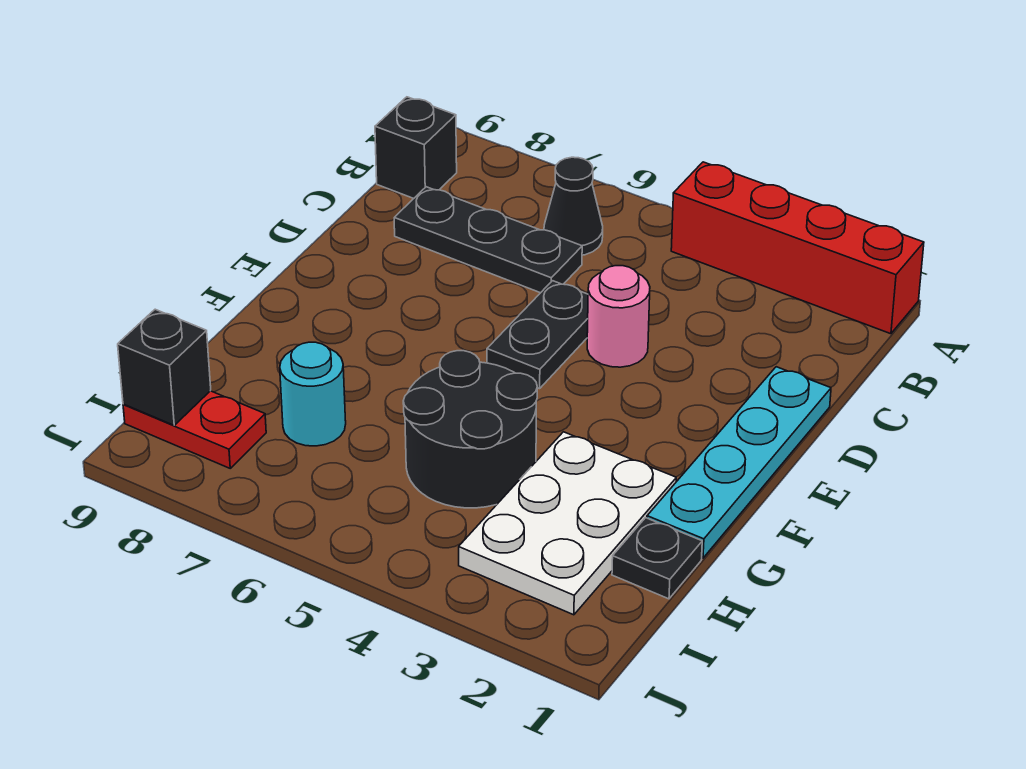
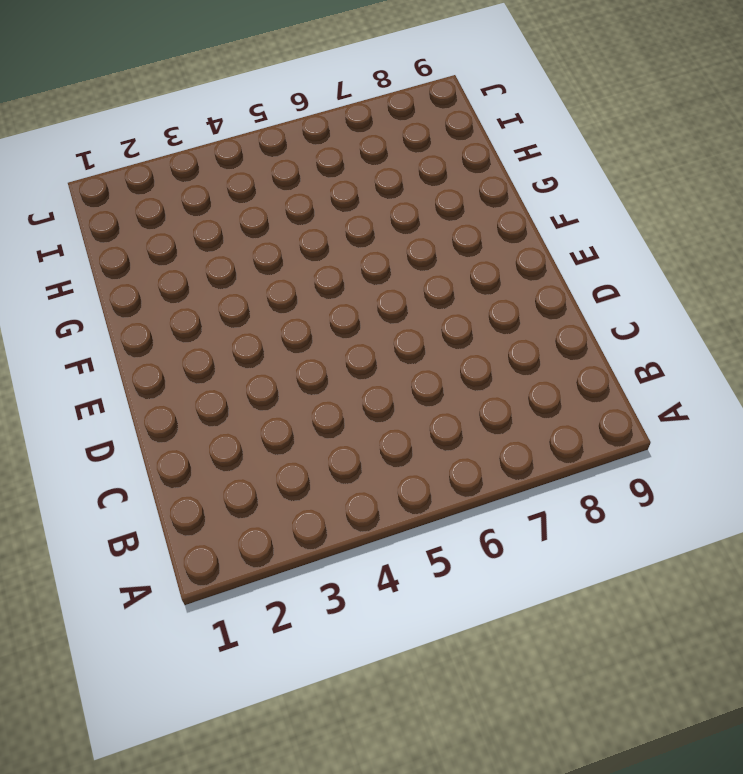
none -> red brick A1:A4 level 1
none -> black cone B6 level 1
none -> black brick B9 level 1

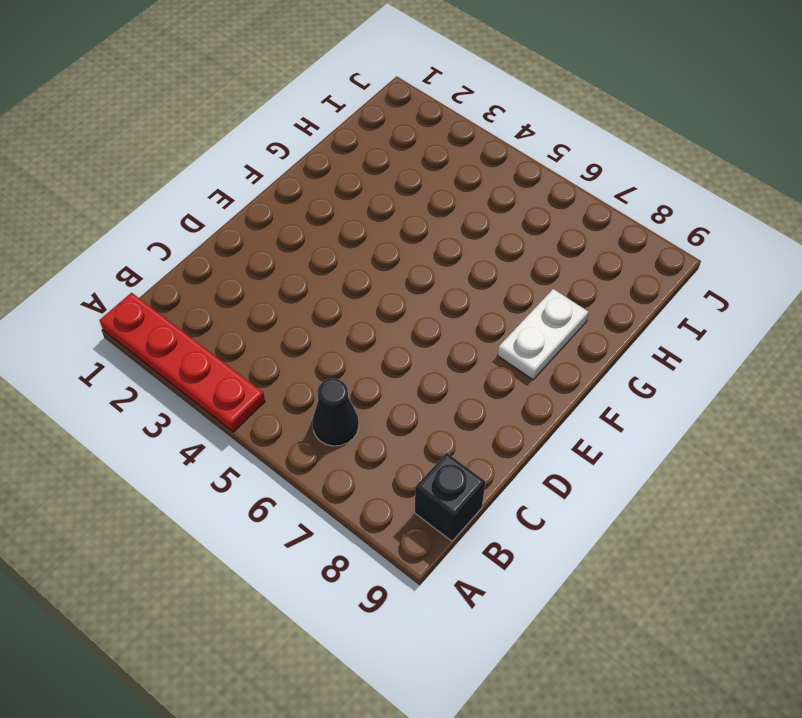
red plate A1:A4 level 1 -> red brick A1:A4 level 1
white plate F8:G8 level 1 -> none
none -> black plate C6:C8 level 1
none -> cyan plate D1:G1 level 1
none -> pink round brick D4 level 1

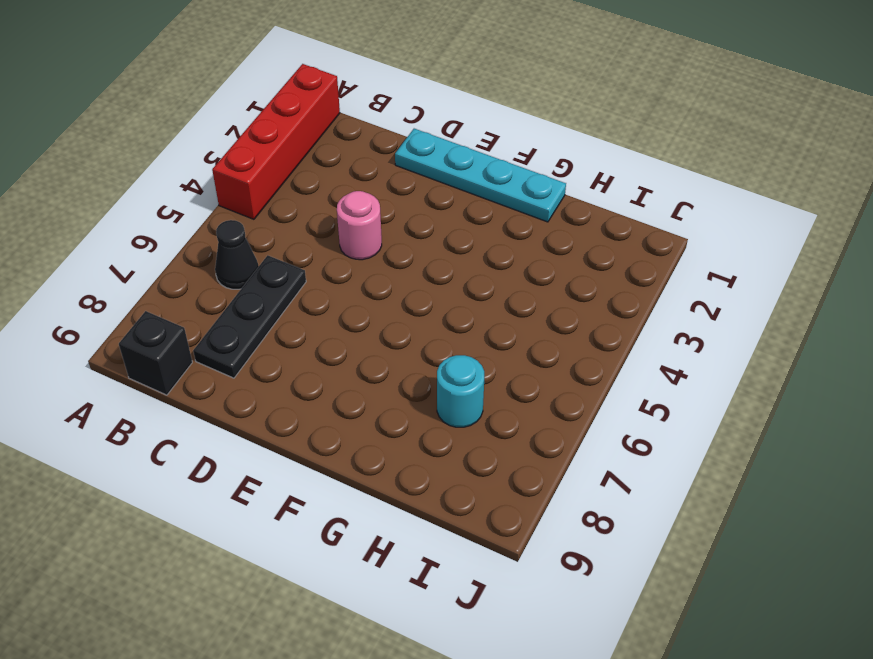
none -> black plate D5:E5 level 1
none -> white plate G2:I3 level 1
none -> black round brick G4:H5 level 1

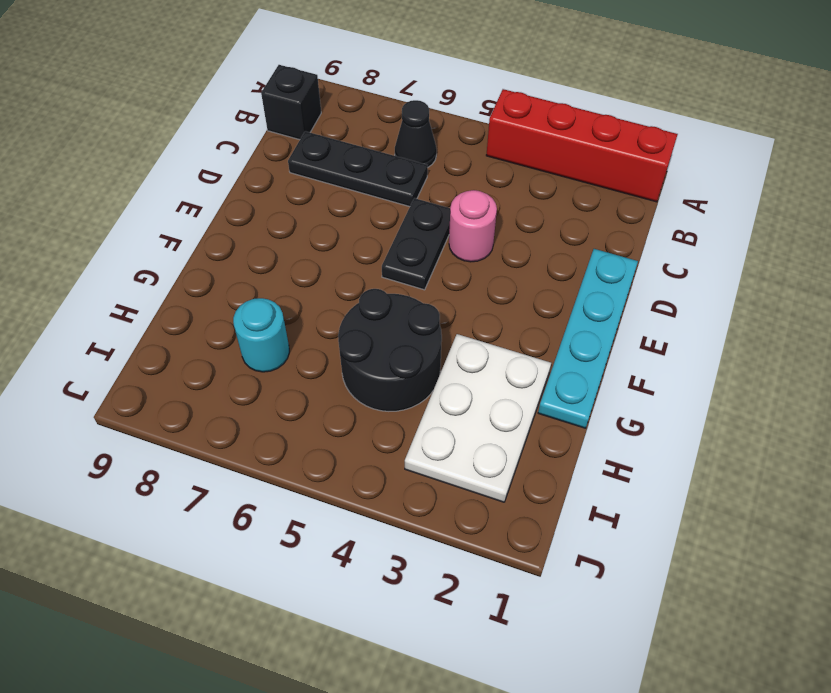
none -> black plate H1 level 1
none -> red plate I8:I9 level 1
none -> black brick I9 level 2

